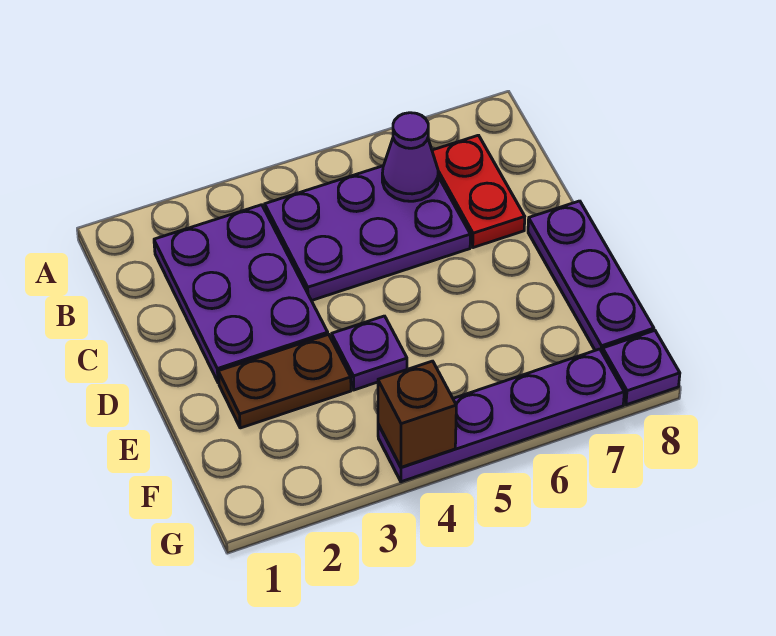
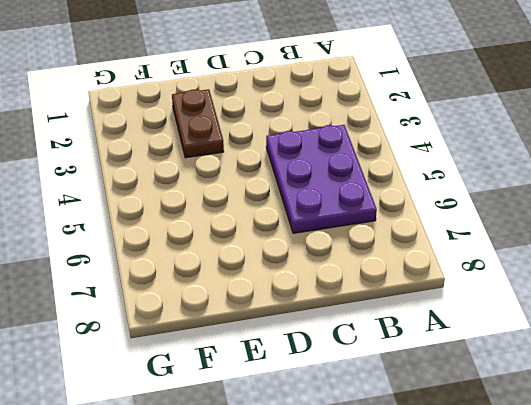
none -> purple plate B2:D3 level 1
none -> red plate B7:C7 level 1

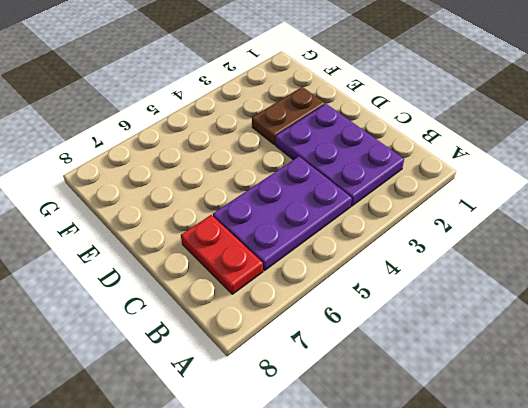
none -> purple plate D8:F8 level 1
none -> purple plate E4 level 1

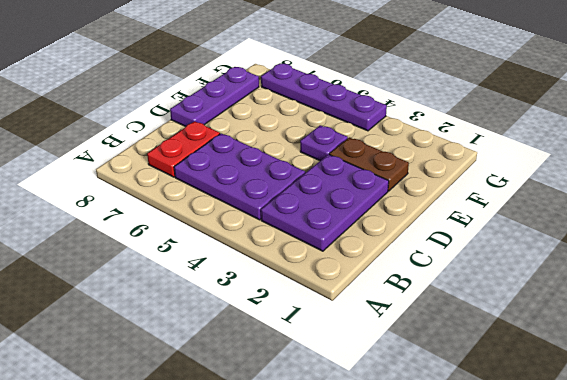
none -> purple plate G8 level 1
none -> purple cone B6 level 2

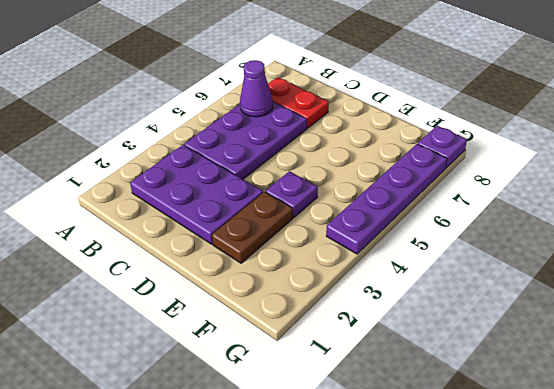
none -> purple plate D8:F8 level 1
none -> brown brick G4 level 2

